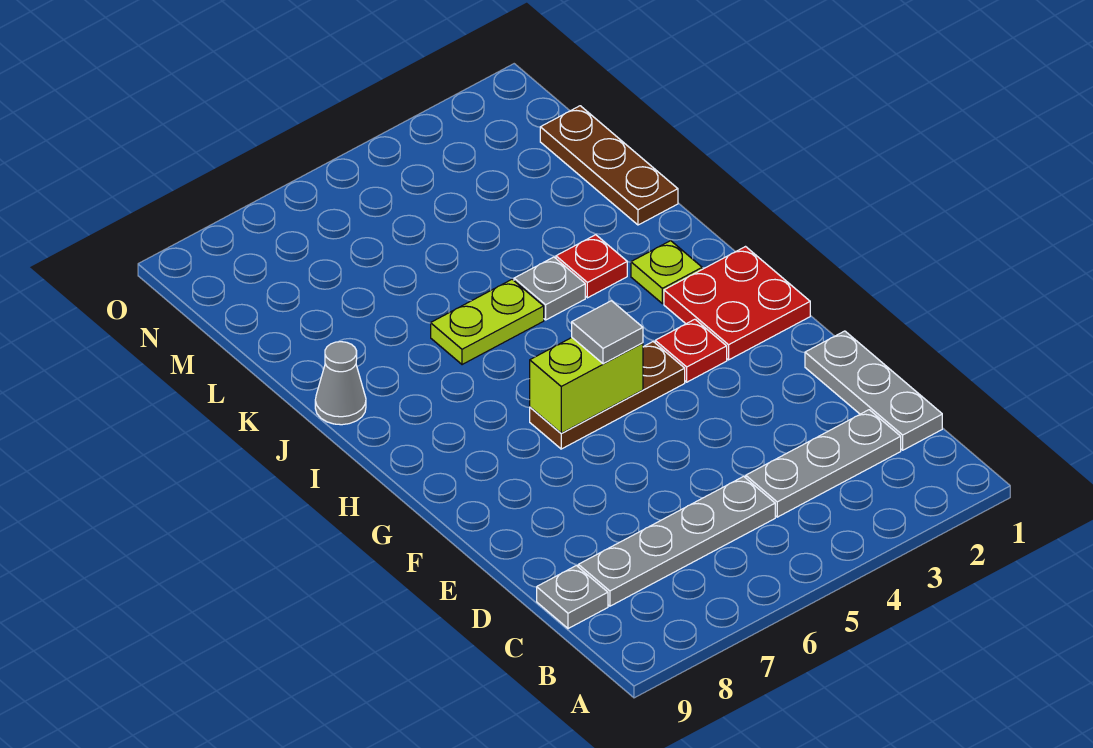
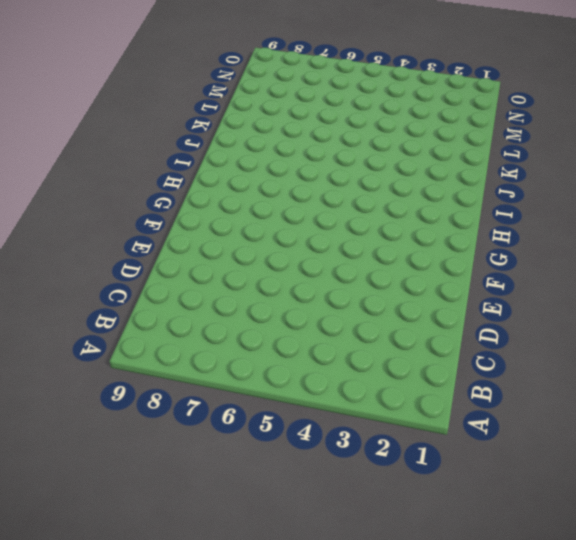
none -> grey plate C1:E1 level 1
none -> grey plate C2:C4 level 1
none -> grey plate C5:C8 level 1

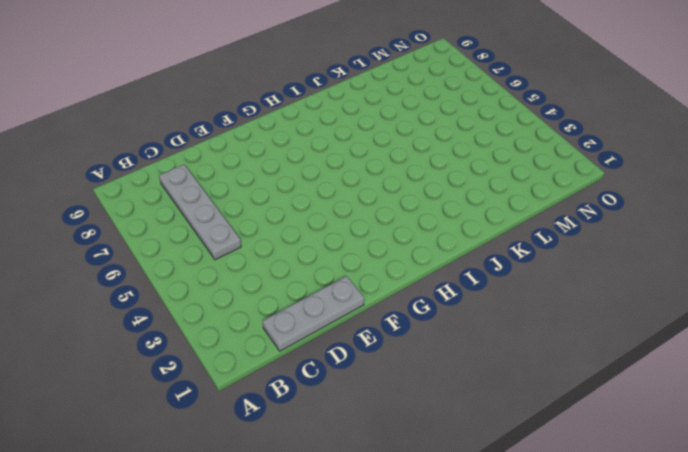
none -> grey plate C2:C4 level 1
none -> grey plate C9 level 1
none -> red plate G1:H2 level 1

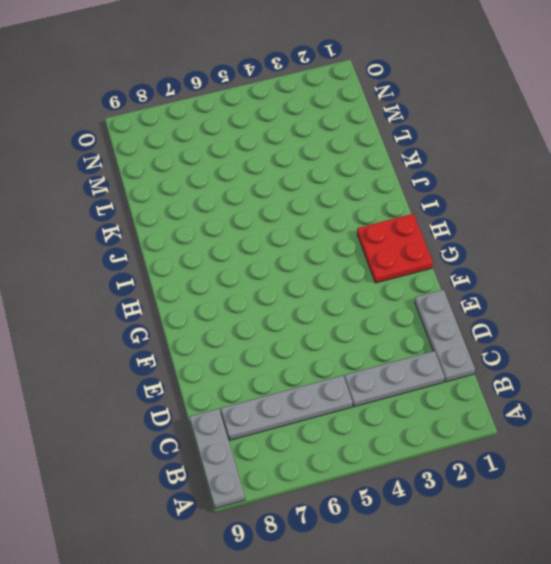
grey plate A9:C9 level 1 -> grey plate C9 level 1
none -> red plate G3 level 1
none -> brown plate G4:G6 level 1
none -> lime plate I2 level 1

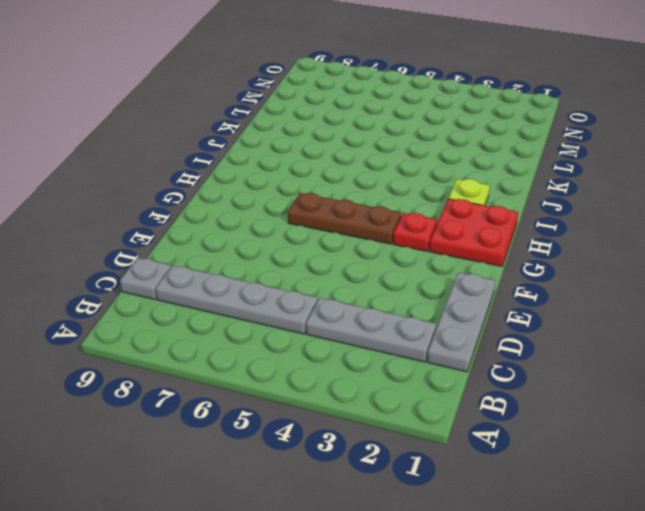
none -> red plate J3 level 1
none -> grey plate J4 level 1
none -> lime plate J5:J6 level 1

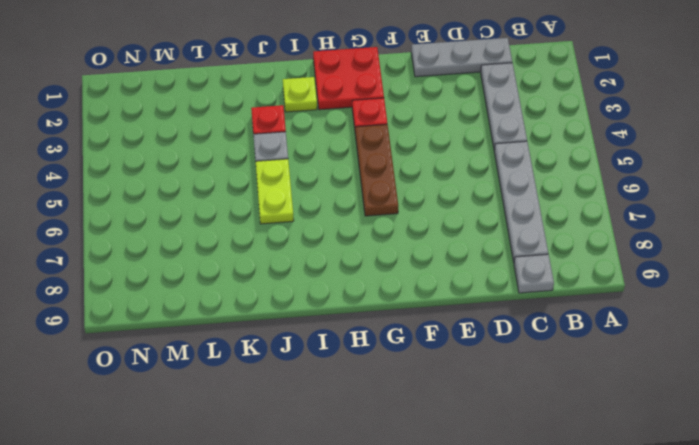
none -> grey cone J9 level 1
none -> brown plate K1:M1 level 1
none -> lime brick G5:G6 level 2

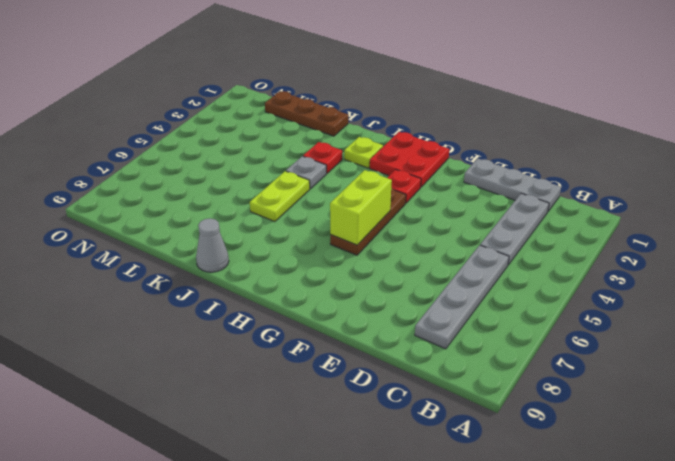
none -> grey plate C9 level 1
none -> grey tile G5 level 3

